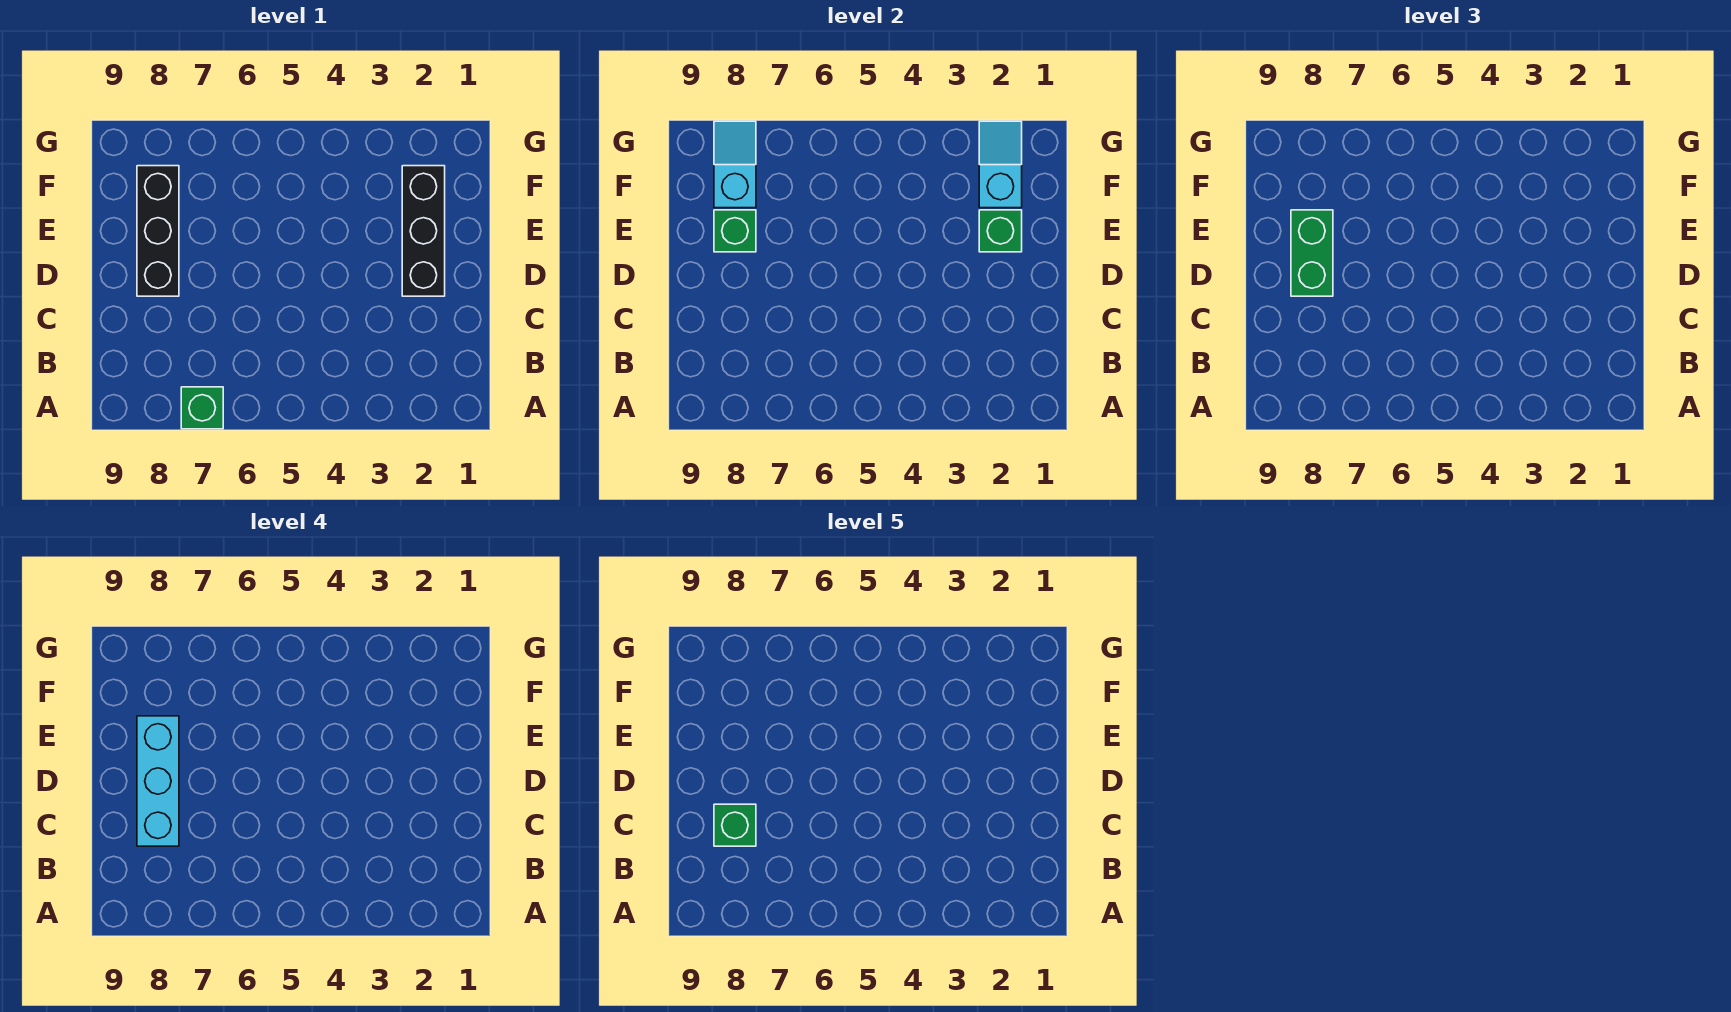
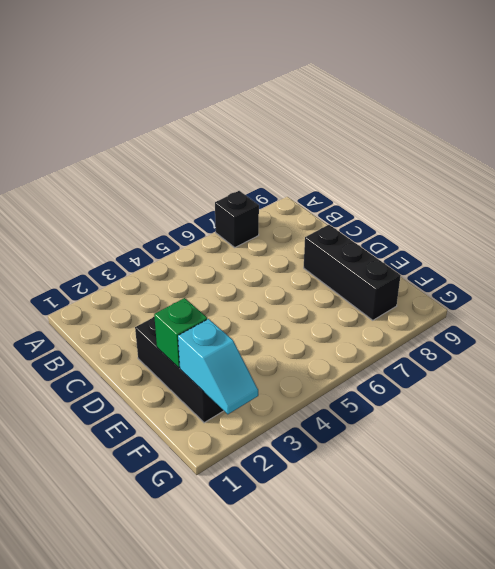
black brick A7 level 1 -> green brick A7 level 1
none -> green brick E8 level 2
none -> cyan slope F8:G8 level 2 top F

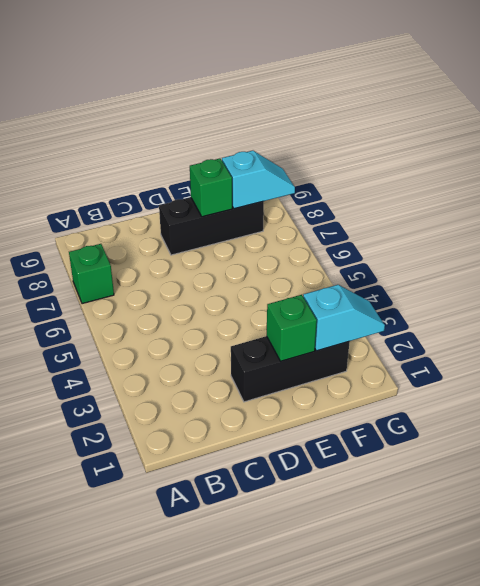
none -> green brick D8:E8 level 3
none -> cyan brick C8:E8 level 4

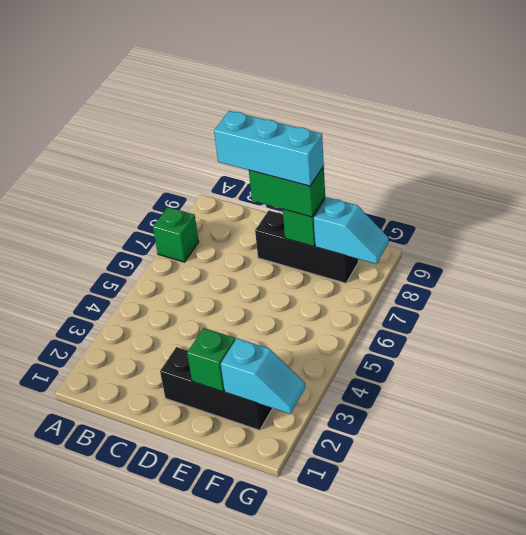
none -> green brick C8 level 5

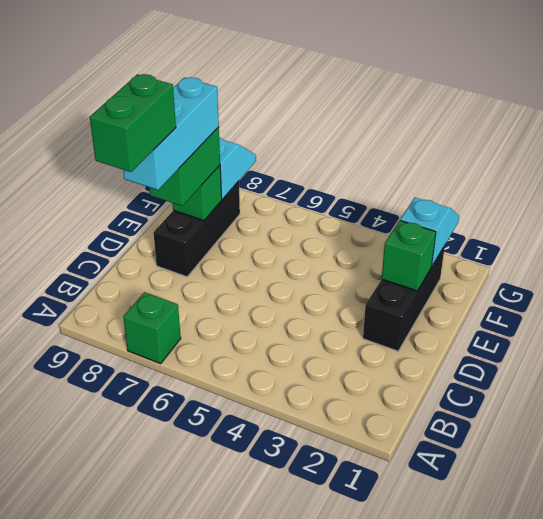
green brick B8:C8 level 5 -> green brick C8 level 5

